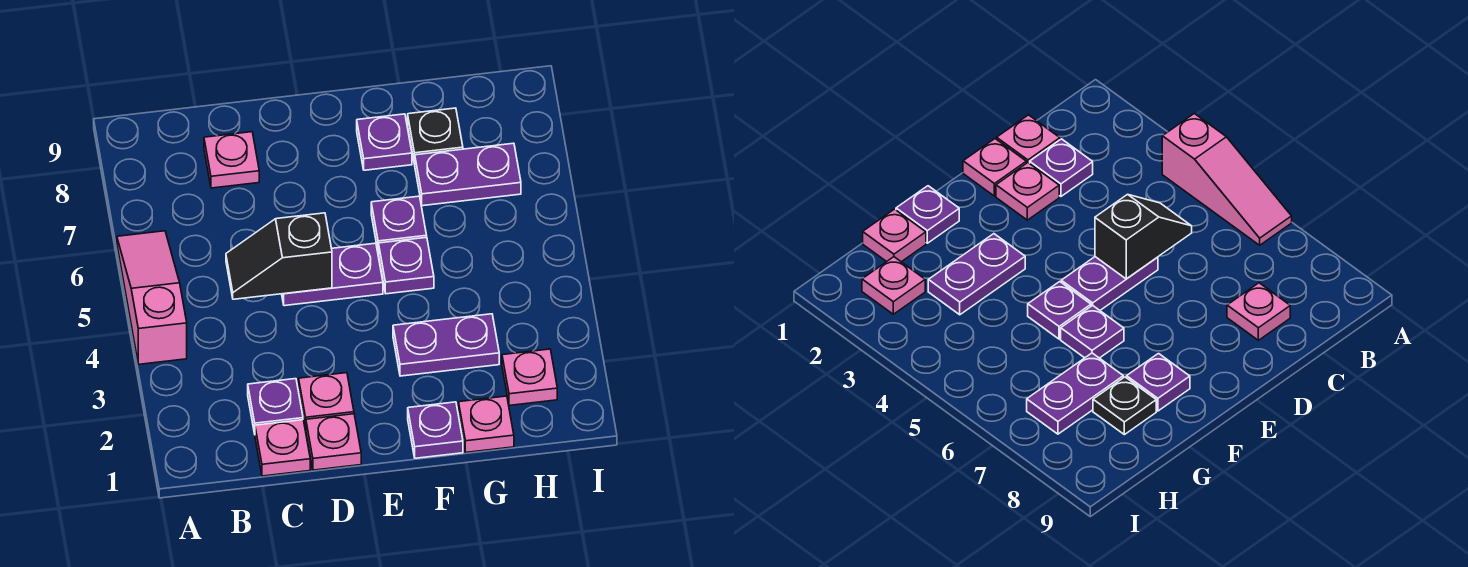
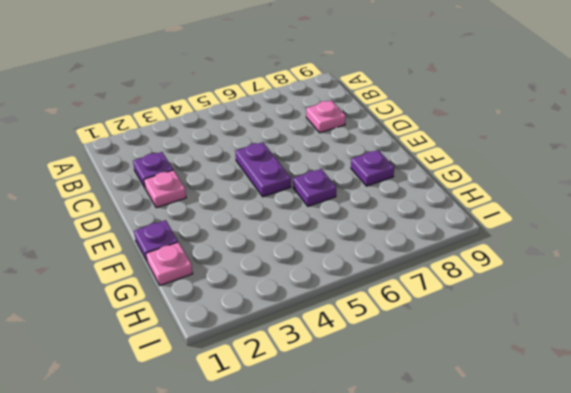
none -> pink slope A4:A6 level 1 top 4
none -> pink plate C1 level 1
none -> pink plate D1 level 1

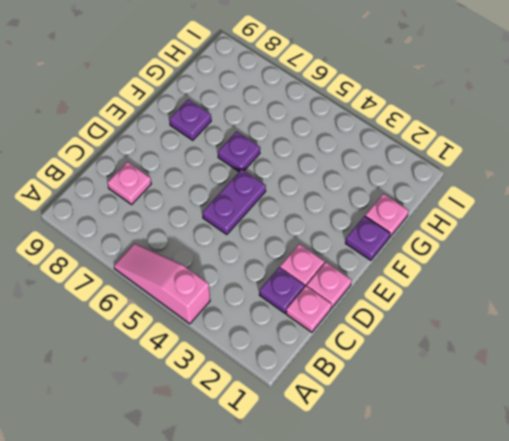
none -> purple plate F3:G3 level 1
none -> purple plate F5 level 1
none -> purple plate G7:H7 level 1

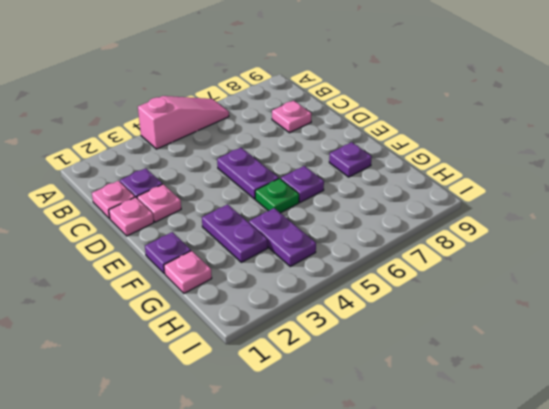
green plate F5 level 1 -> purple plate F5 level 1
purple plate G4:H4 level 1 -> purple plate G7:H7 level 1
none -> black plate G8 level 1
none -> pink plate H2 level 1
none -> black slope C5:D5 level 2 top D

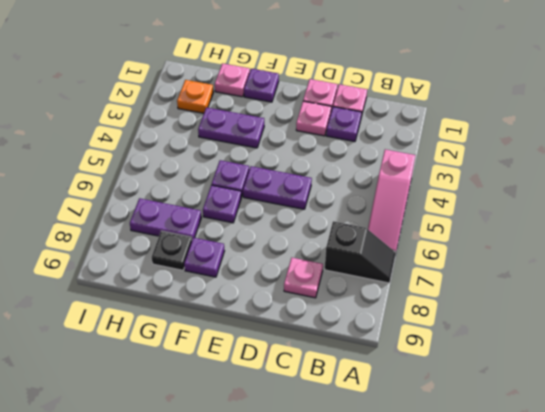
black slope A7:B7 level 1 top B -> black slope C5:D5 level 2 top D
orange plate H2 level 1 -> pink plate H2 level 1

